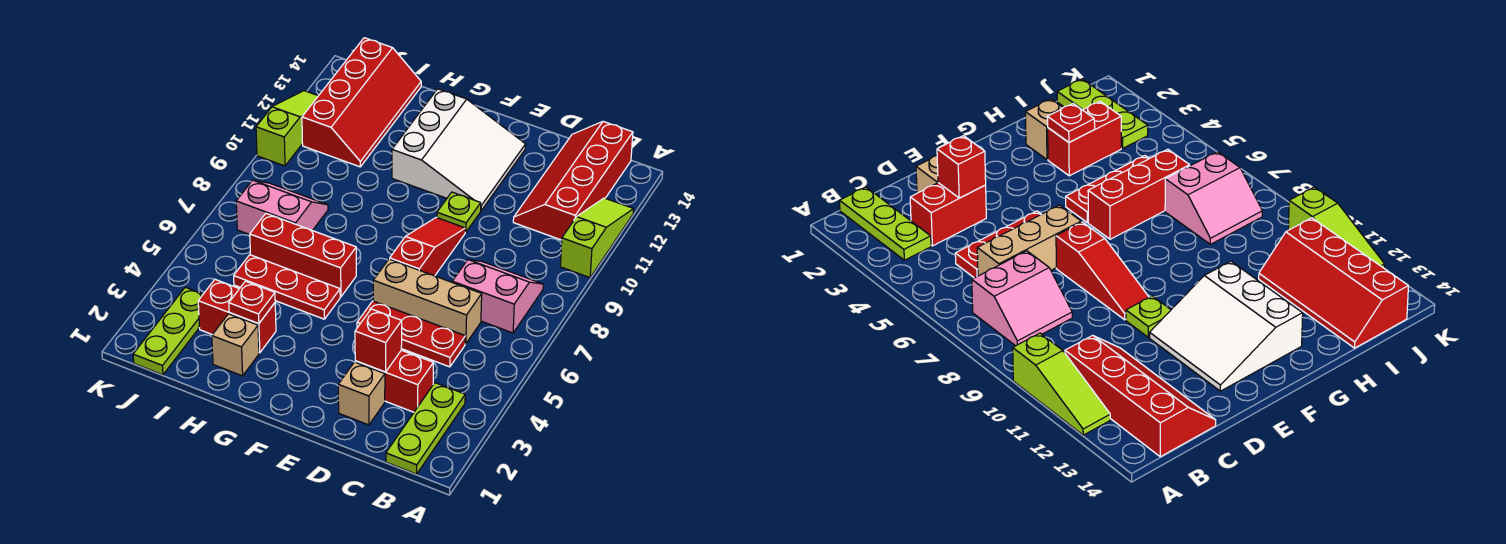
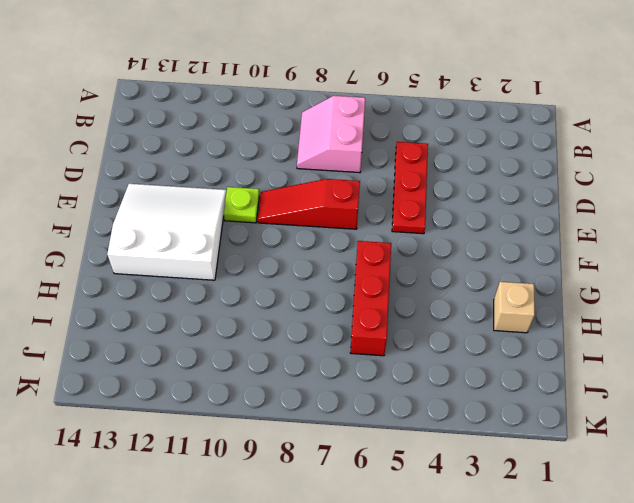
none -> lime slope A10:A12 level 1 top 10
none -> lime plate B1:B3 level 1
none -> red slope B11:C14 level 1 top B

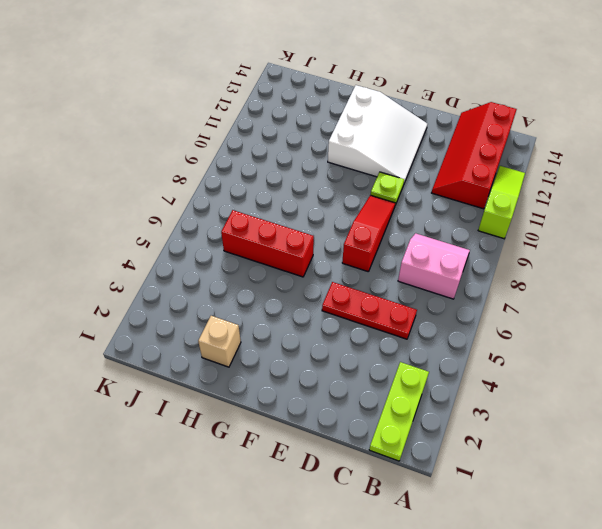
none -> red brick C3:D3 level 1
none -> tan brick C6:E6 level 1
none -> tan brick D2 level 1

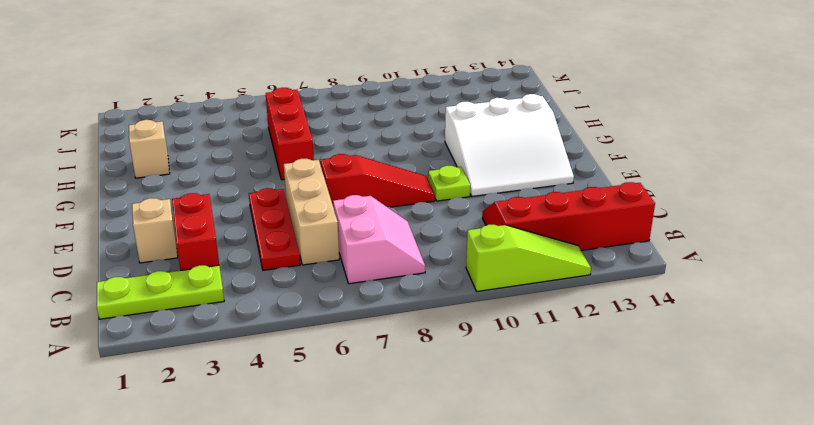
none -> red plate G5:I5 level 1
none -> red brick H3:I3 level 1
none -> pink slope I7:J8 level 1 top 7

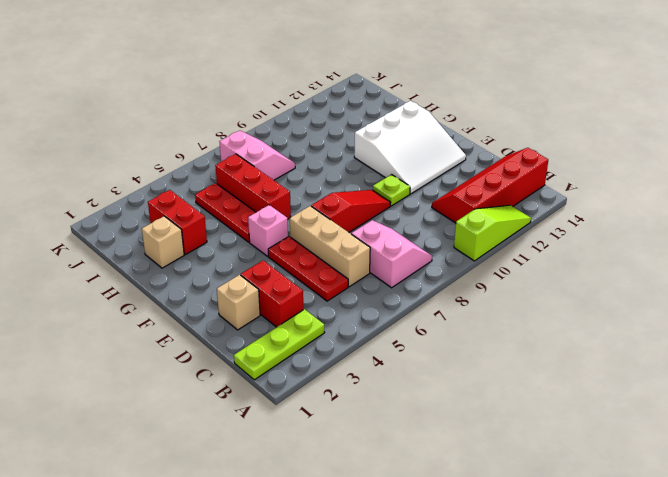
pink brick F5 level 1 -> none
none -> red slope I11:J14 level 1 top J
none -> lime plate J1:J3 level 1
none -> lime slope K10:K12 level 1 top 10

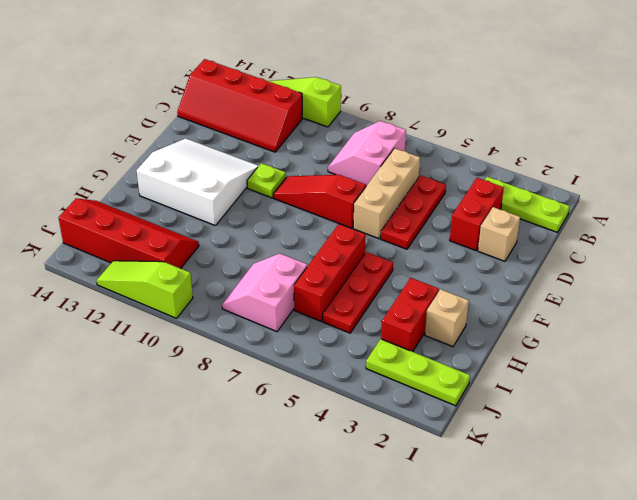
none -> red brick D3 level 2
none -> red plate H3 level 2

